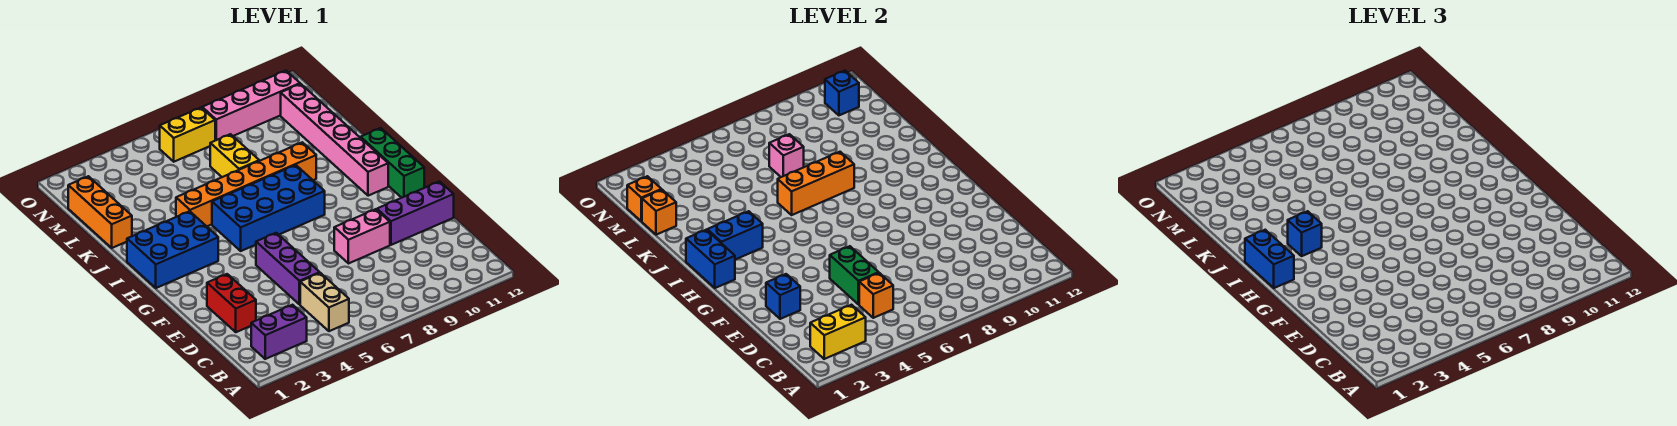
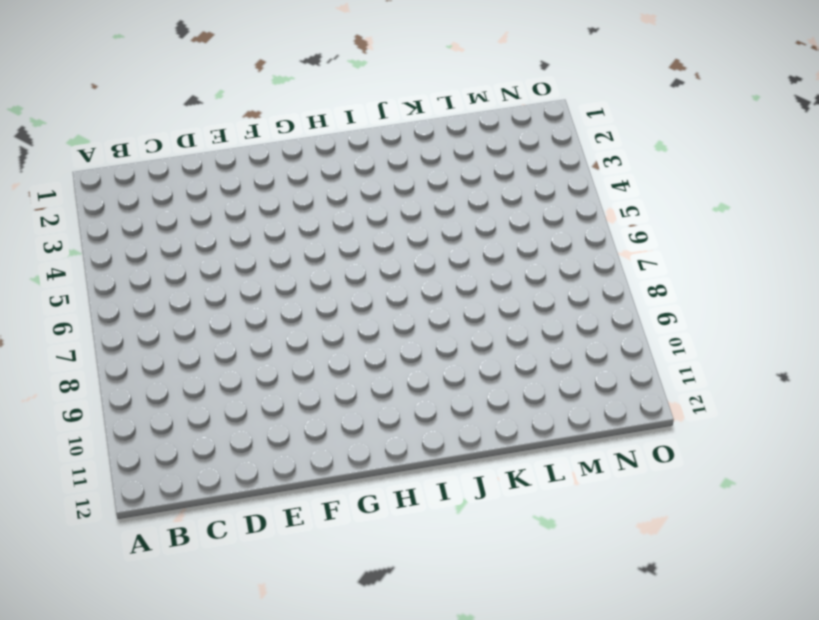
none -> purple brick B2:B3 level 1
none -> tan brick B5:C5 level 1
none -> red brick D2:E2 level 1

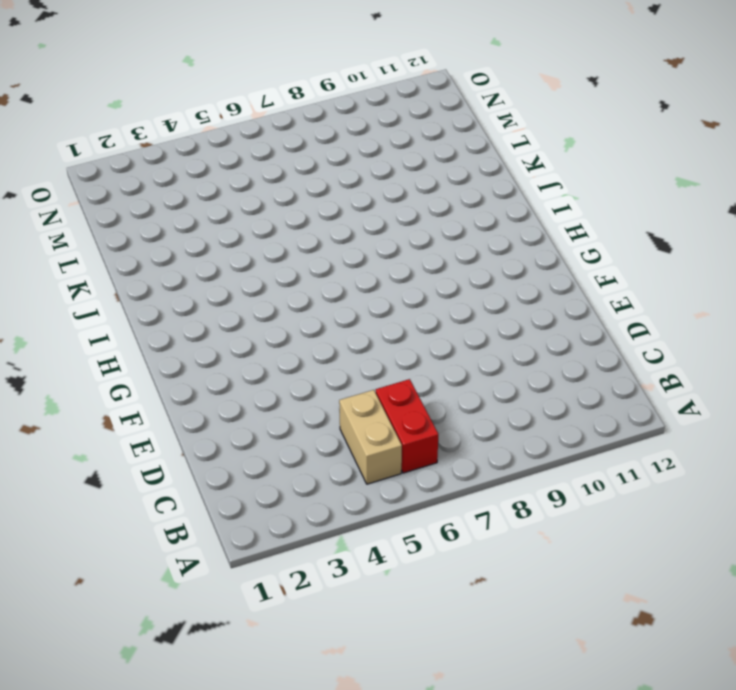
red brick B6:C6 level 1 -> red brick D2:E2 level 1
none -> purple brick B2:B3 level 1
none -> purple brick D5:F5 level 1
none -> pink brick E8:E9 level 1

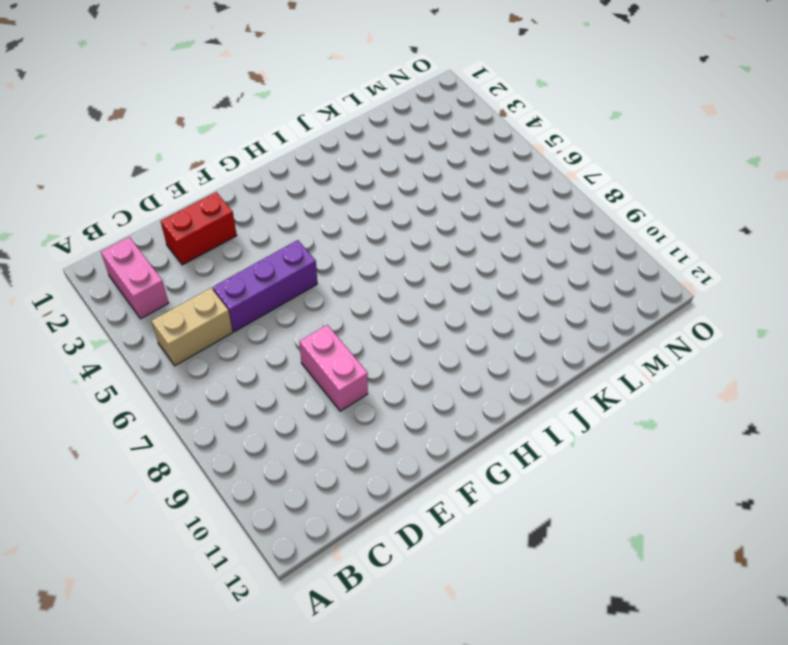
pink brick B2:B3 level 1 -> purple brick B2:B3 level 1
none -> purple brick E10:E12 level 1
none -> green brick G12:I12 level 1
none -> blue brick H1:I3 level 1

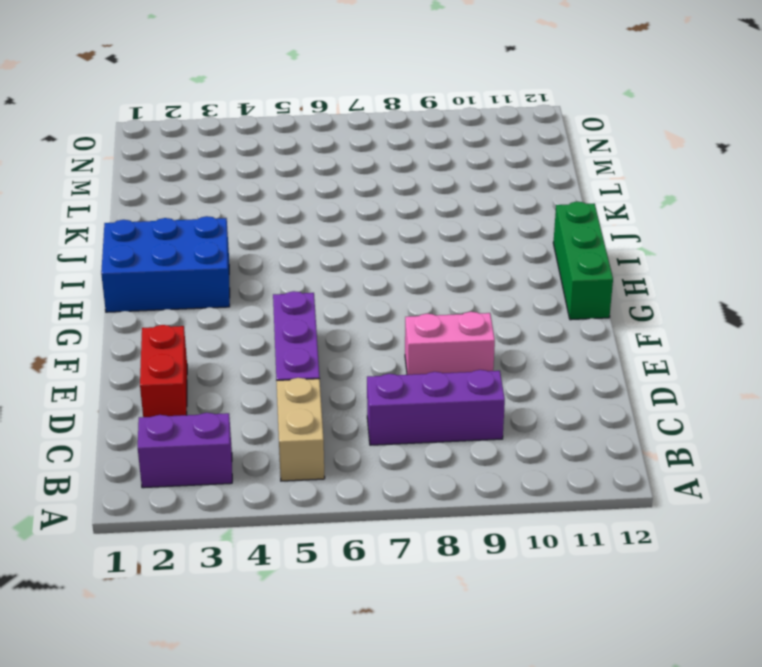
purple brick C7:C9 level 1 -> purple brick E10:E12 level 1
none -> blue brick H5:I8 level 1
none -> pink brick H11:M11 level 1
none -> orange brick J4:J9 level 1

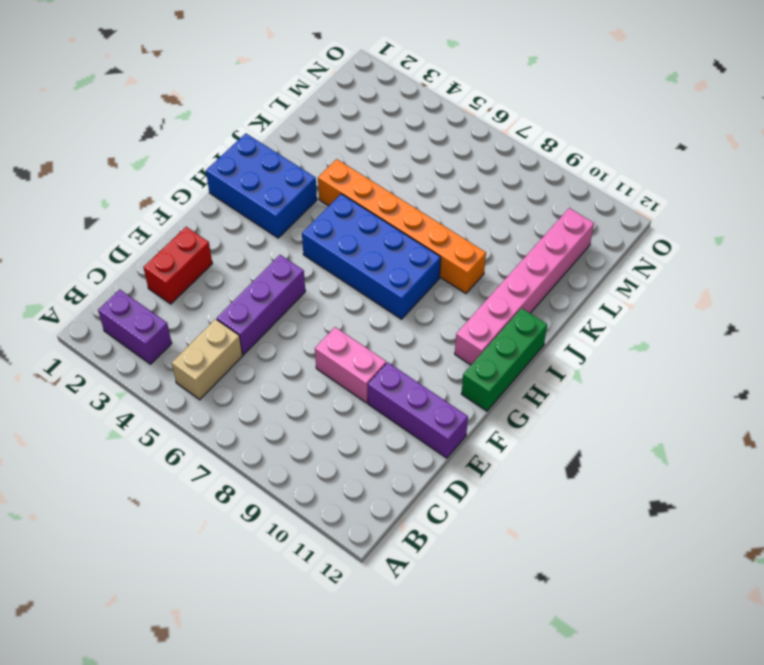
none -> orange brick K1:M1 level 1
none -> yellow brick K7:L7 level 1
none -> yellow brick N6:N7 level 1

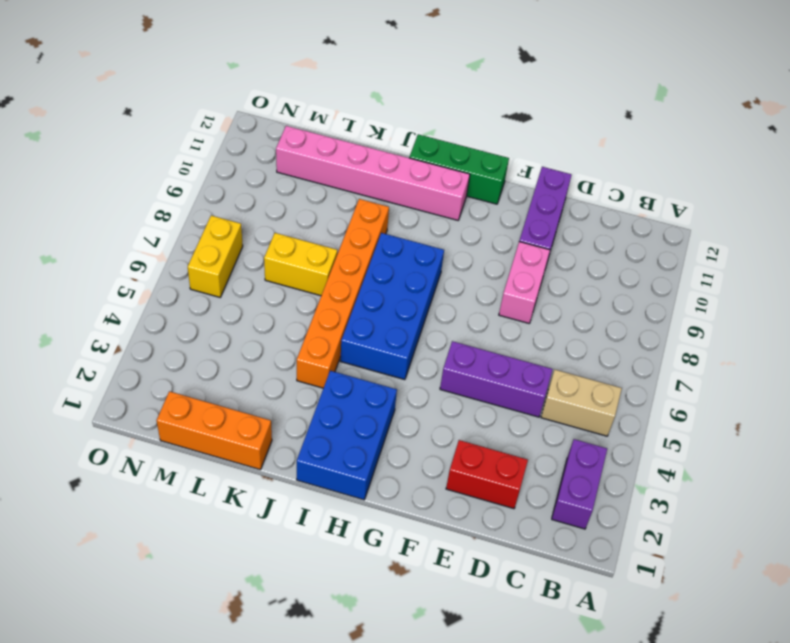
none -> pink brick N8:N11 level 1
none -> yellow brick B2:B3 level 2
none -> orange brick C5 level 2

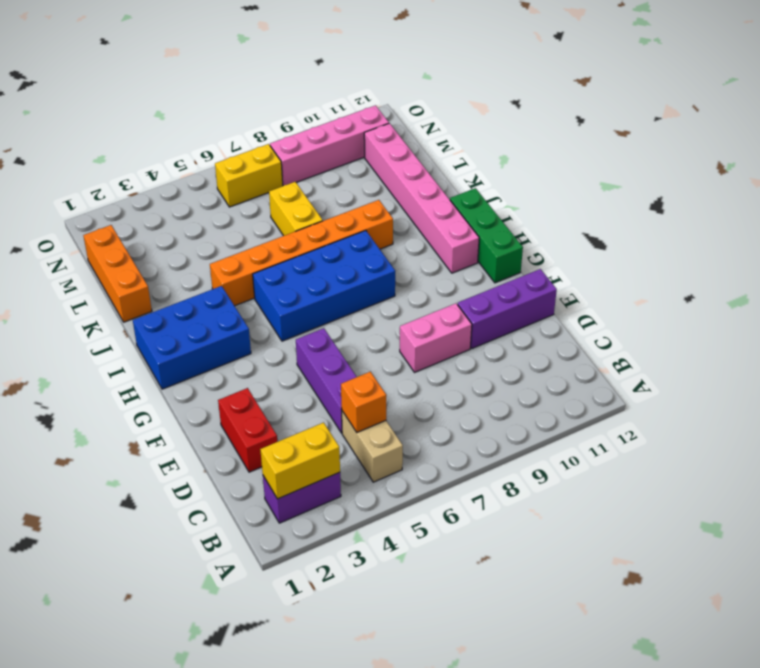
none -> green brick D5:E5 level 2
none -> blue brick E2 level 2
none -> blue brick H1:I1 level 2

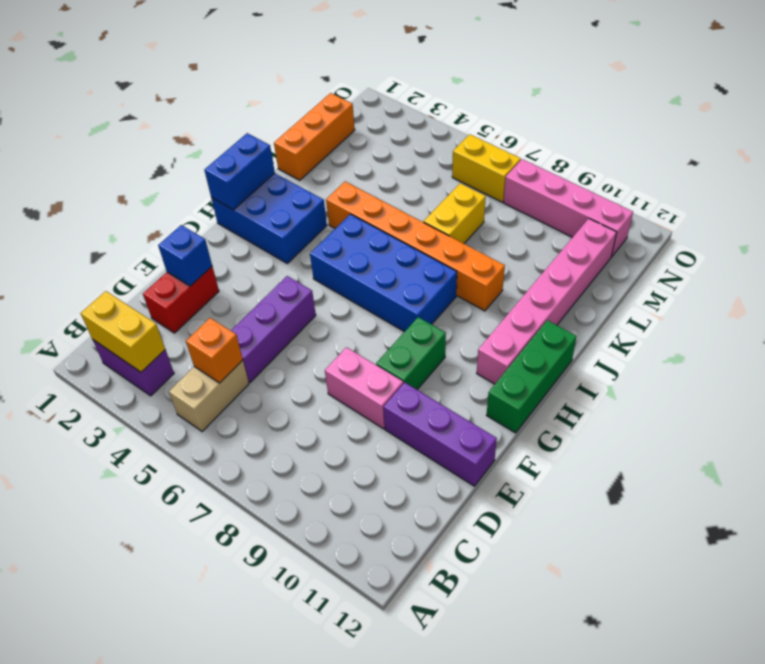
green brick F9:G9 level 1 -> green brick D5:E5 level 2
none -> blue brick I2:I3 level 2
none -> orange brick J6:J8 level 2
none -> orange brick L1 level 2

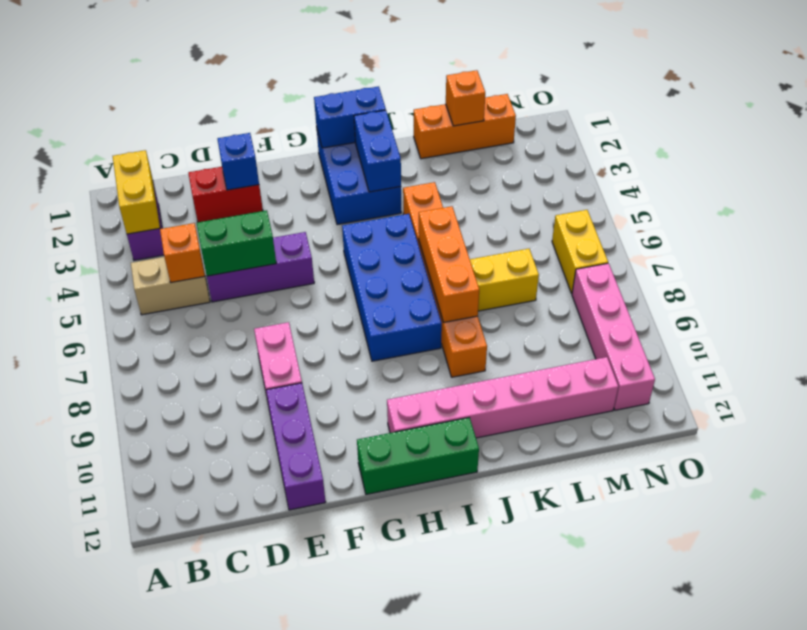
none -> pink brick L7 level 2
none -> orange brick M1 level 2
none -> blue brick N11 level 2

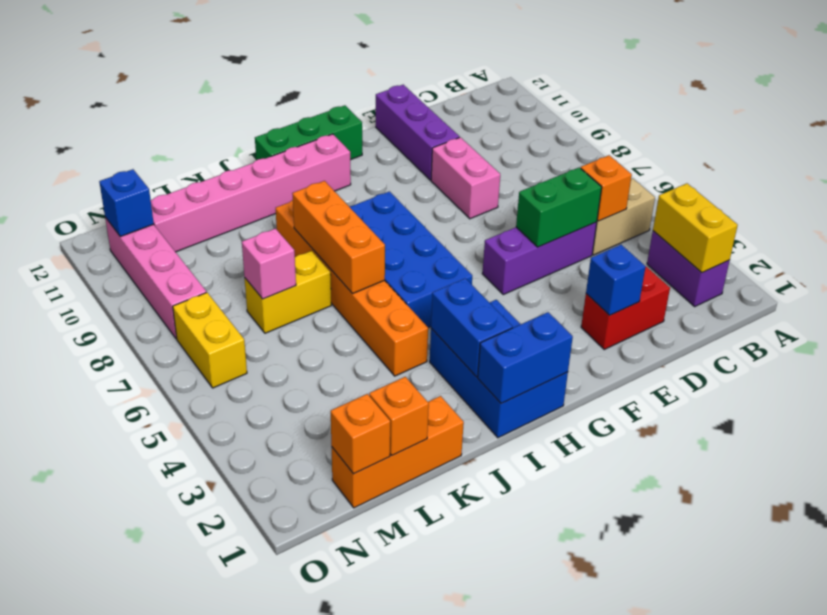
none -> blue brick H1:I1 level 3
none -> blue brick I3 level 3

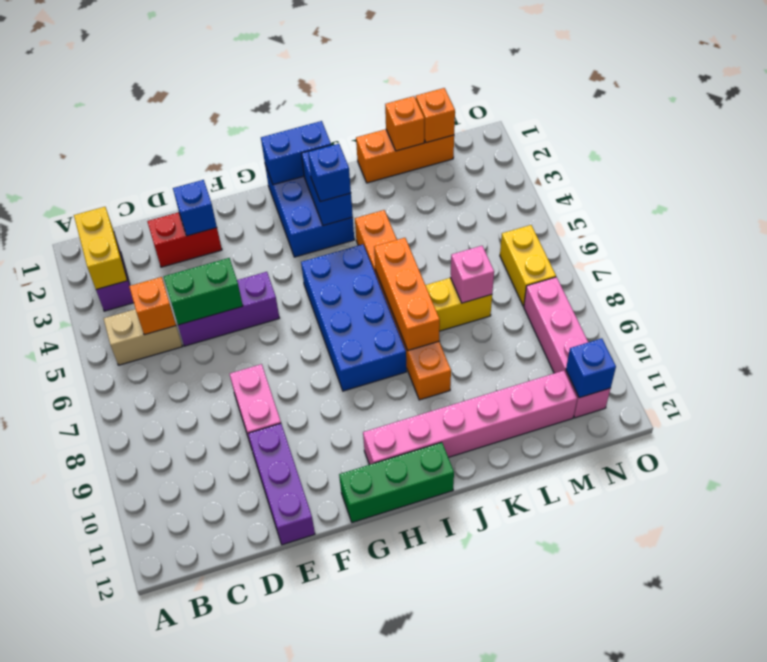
none -> blue brick H1:I1 level 3

